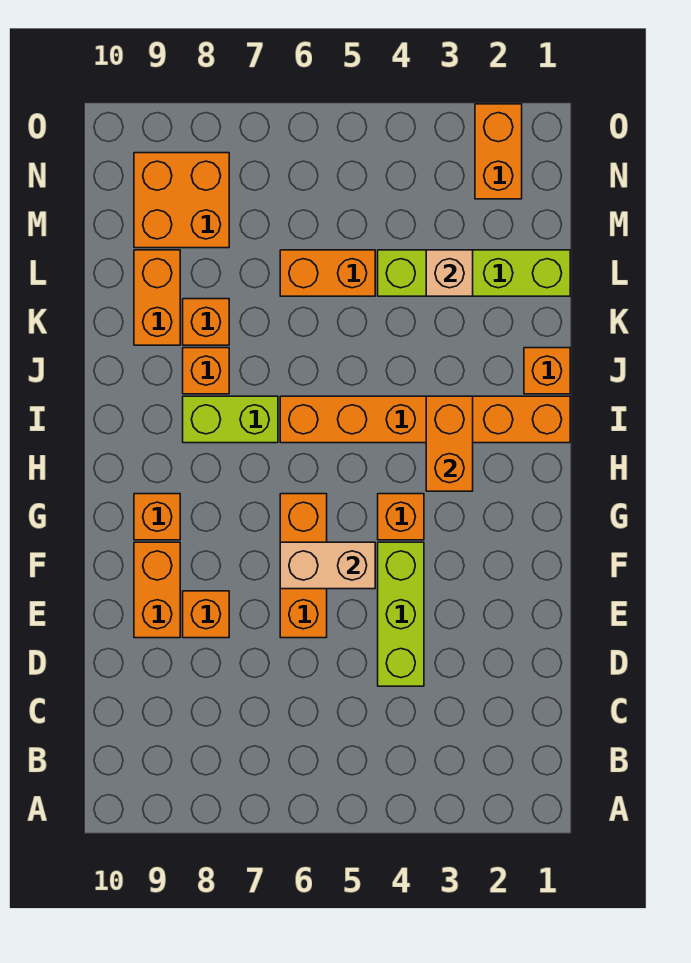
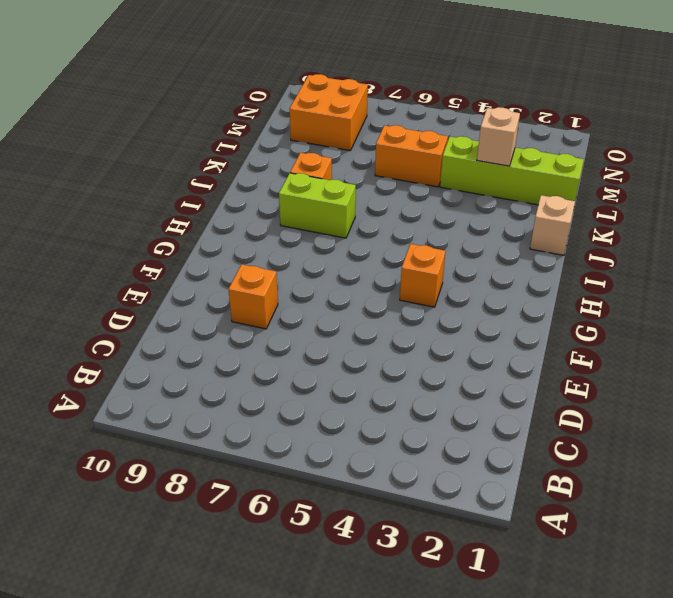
tan brick J1 level 1 -> orange brick J1 level 1
none -> lime brick D4:F4 level 1
none -> orange brick E6:G6 level 1
none -> orange brick E9:F9 level 1

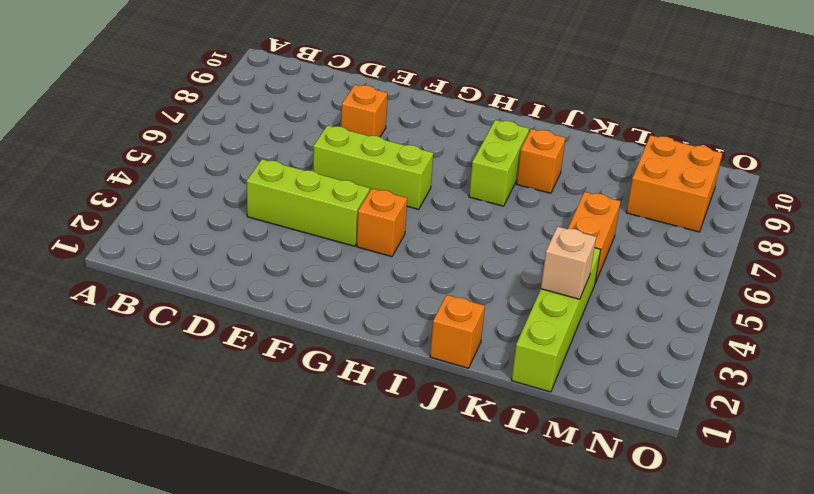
lime brick E6:G6 level 1 -> orange brick E6:G6 level 1
none -> orange brick E9:F9 level 1
none -> orange brick G9 level 1
none -> orange brick I1:I6 level 1

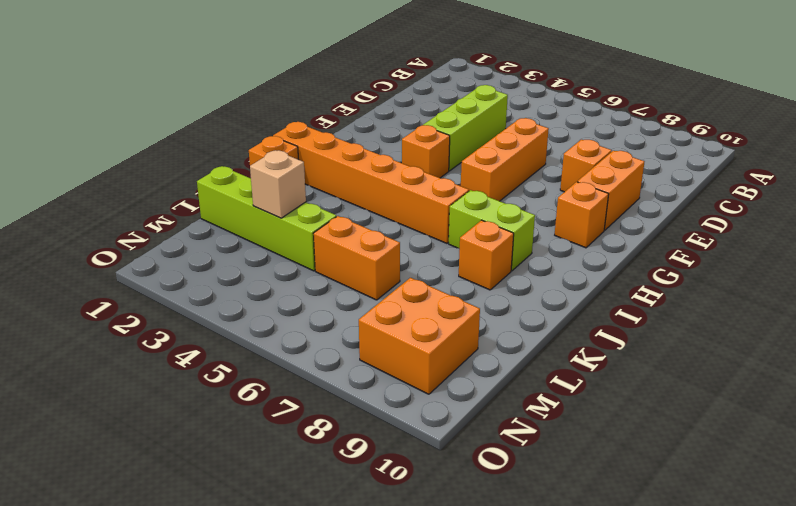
none -> orange brick K8 level 1
none -> orange brick K9:L9 level 1
none -> orange brick N2:O2 level 1

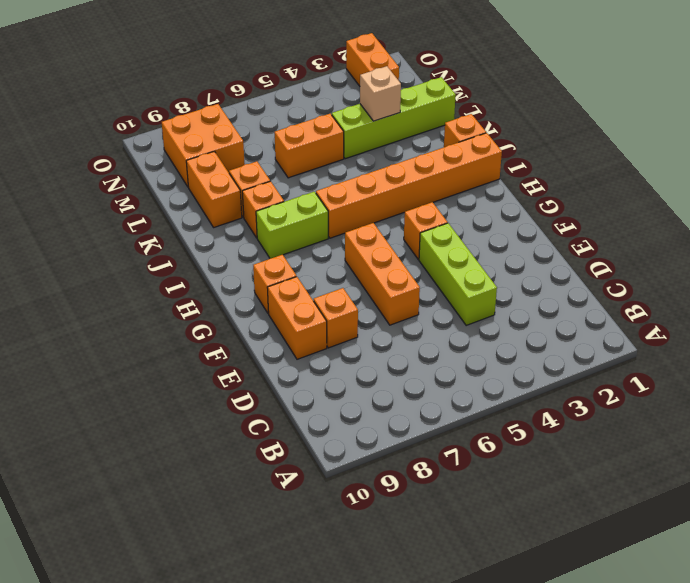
none -> tan brick F5:F6 level 2
none -> orange brick H3:I3 level 2

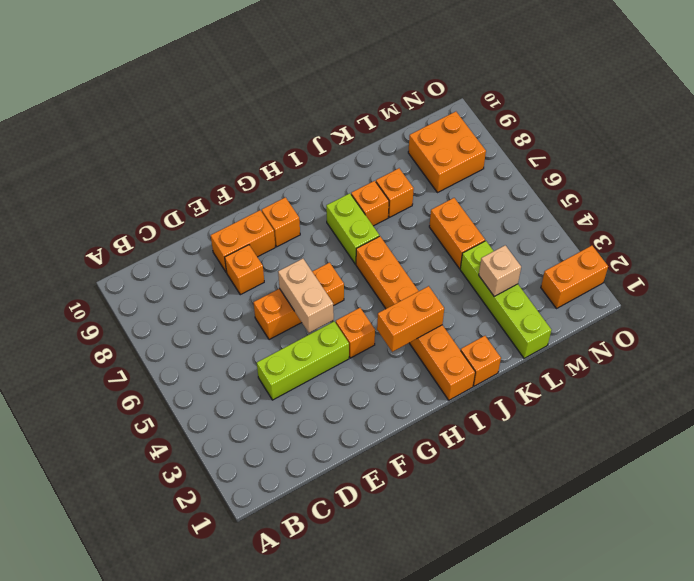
none -> orange brick K9:L9 level 1

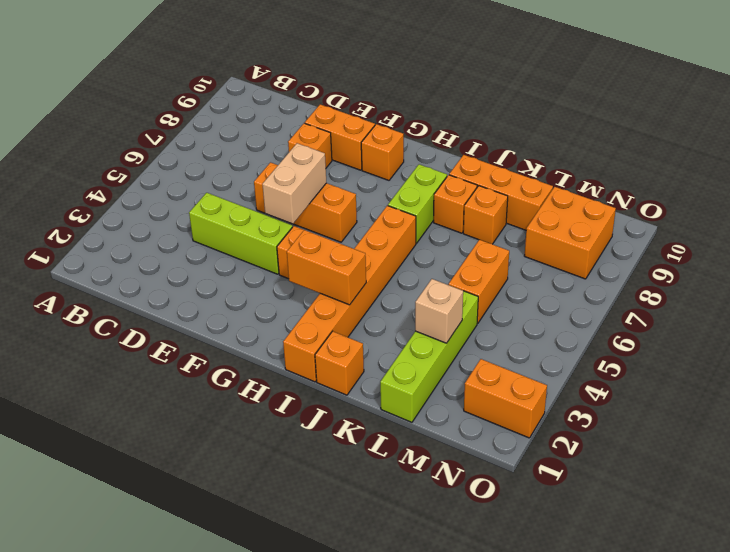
orange brick J9:L9 level 1 -> orange brick K9:L9 level 1

